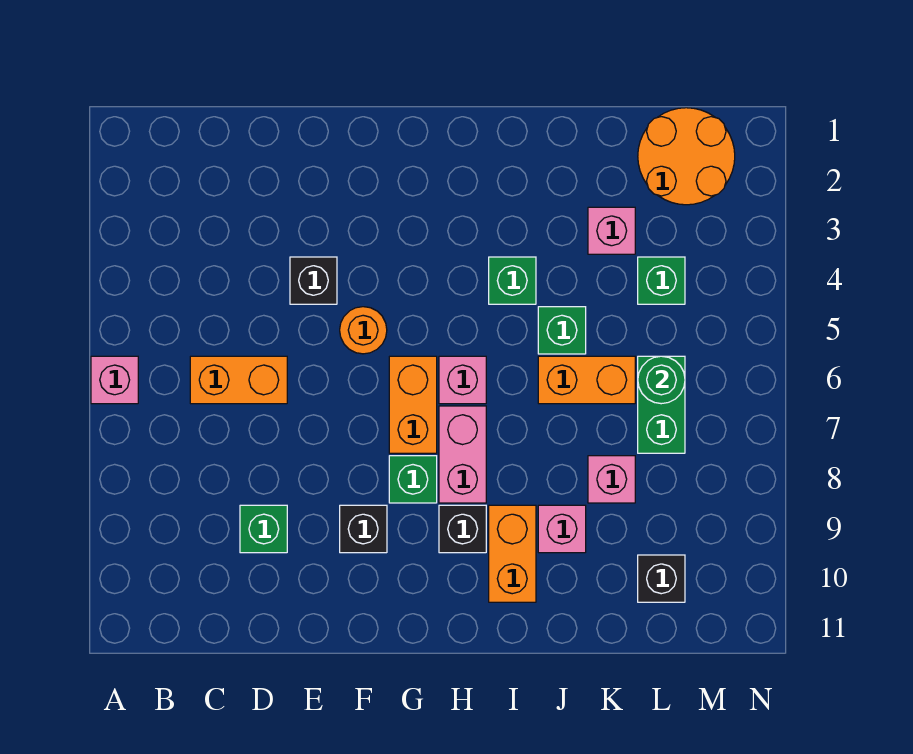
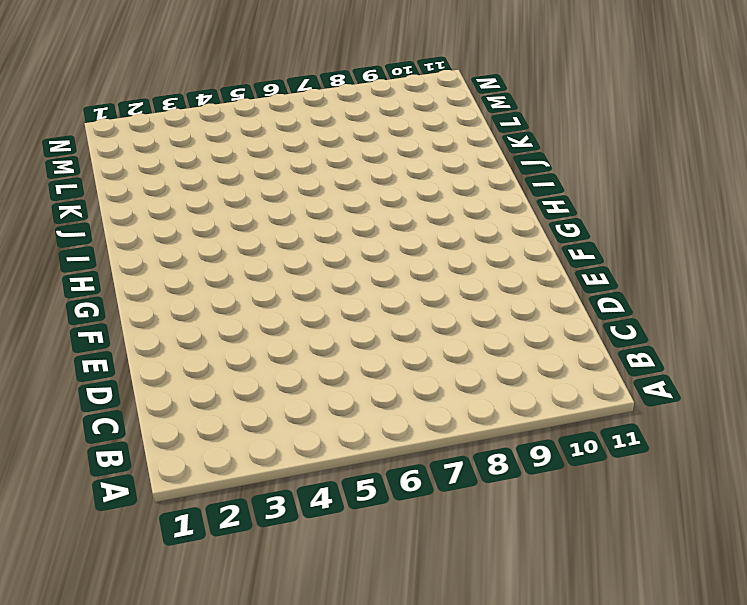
none -> pink brick A6 level 1
none -> orange brick C6:D6 level 1
none -> green brick D9 level 1

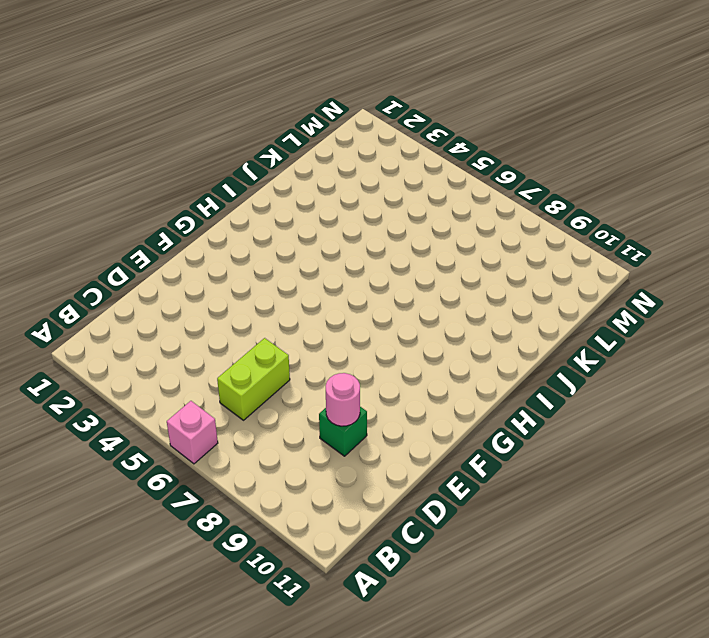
lime brick C6:D6 level 1 -> orange brick C6:D6 level 1
pink round brick D9 level 2 -> none
none -> black brick E4 level 1
none -> orange round brick F5 level 1
none -> black brick F9 level 1

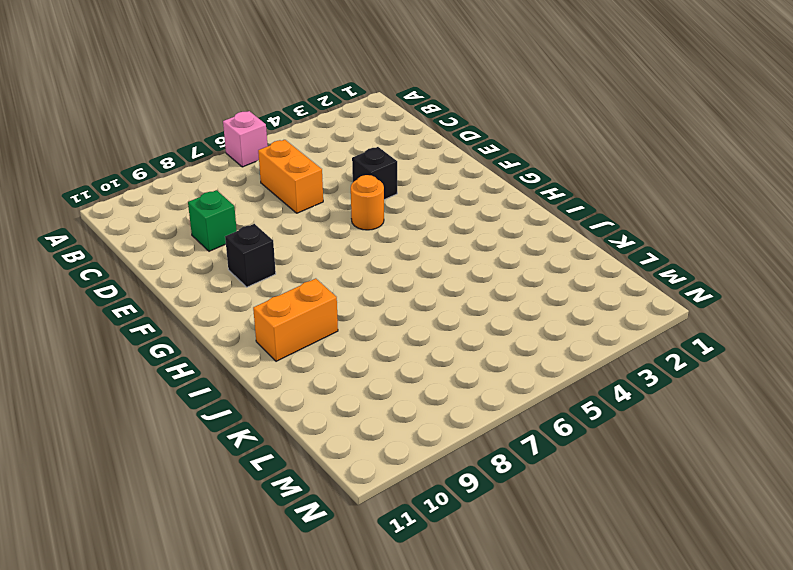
none -> orange brick G6:G7 level 1
none -> green brick G8 level 1
none -> pink brick H6 level 1

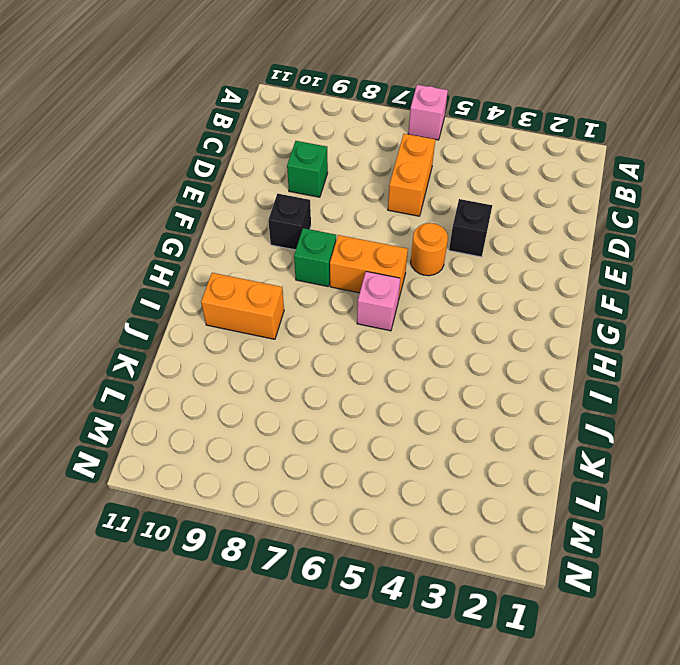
none -> pink brick H7:H8 level 1
none -> black brick H9 level 1
none -> green brick I4 level 1

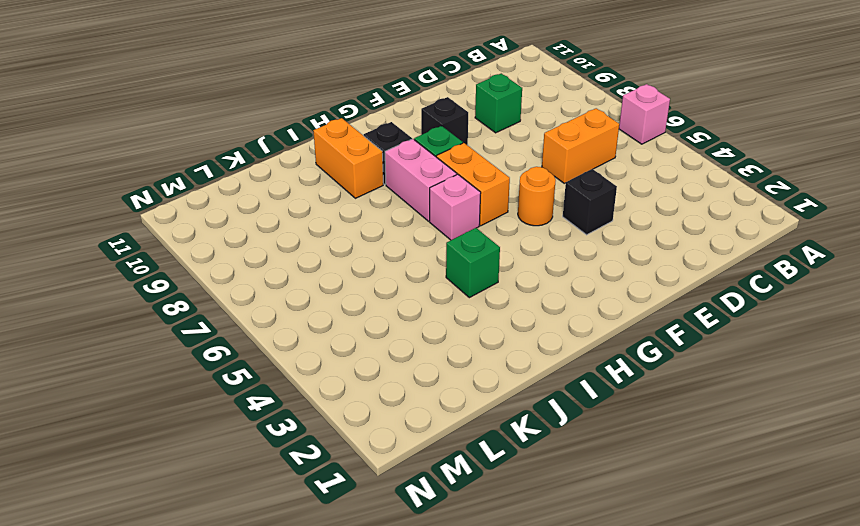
none -> green brick J5 level 1
none -> orange brick J6:K6 level 1
none -> pink brick J9 level 1

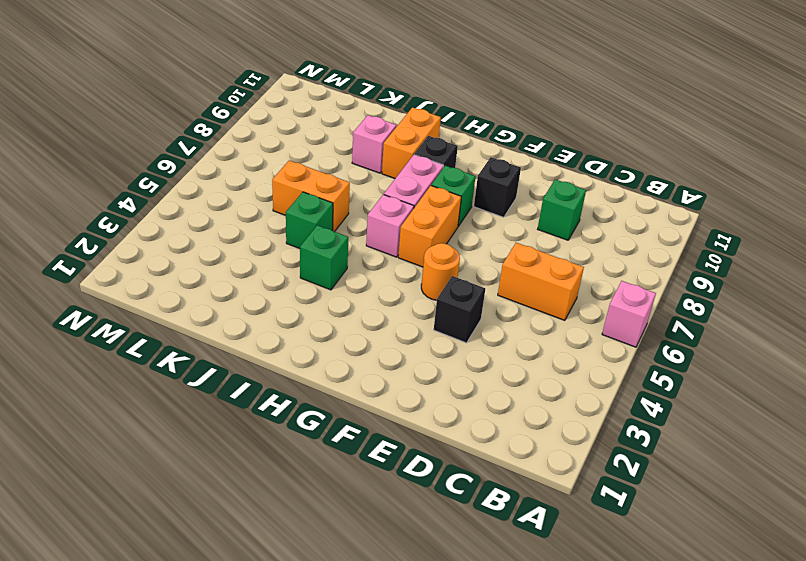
none -> pink brick K3 level 1
none -> pink brick K8 level 1
none -> orange round brick L1:M2 level 1

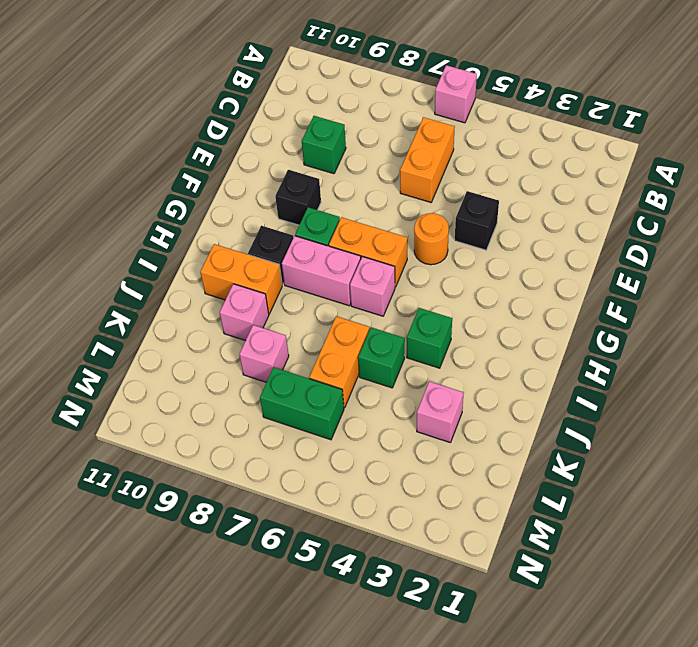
none -> orange round brick L1:M2 level 1
none -> green brick L4 level 1
none -> black brick L10 level 1

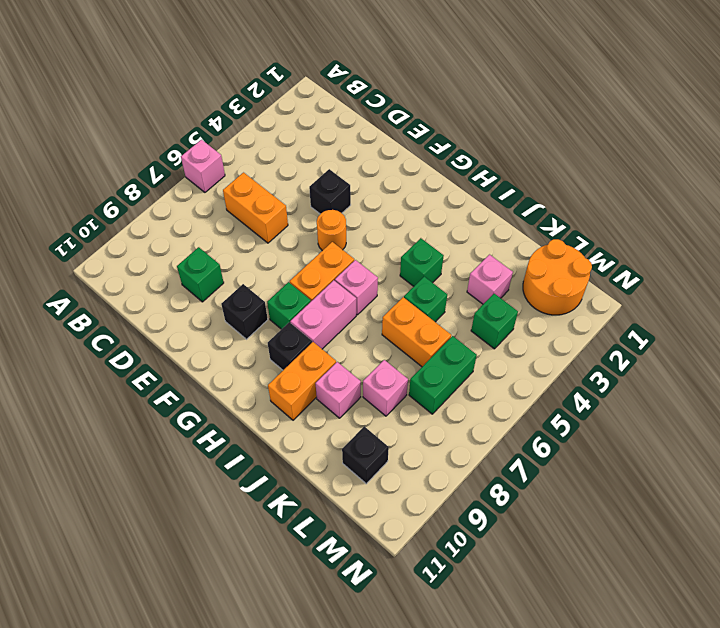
none -> green round brick L6 level 2

